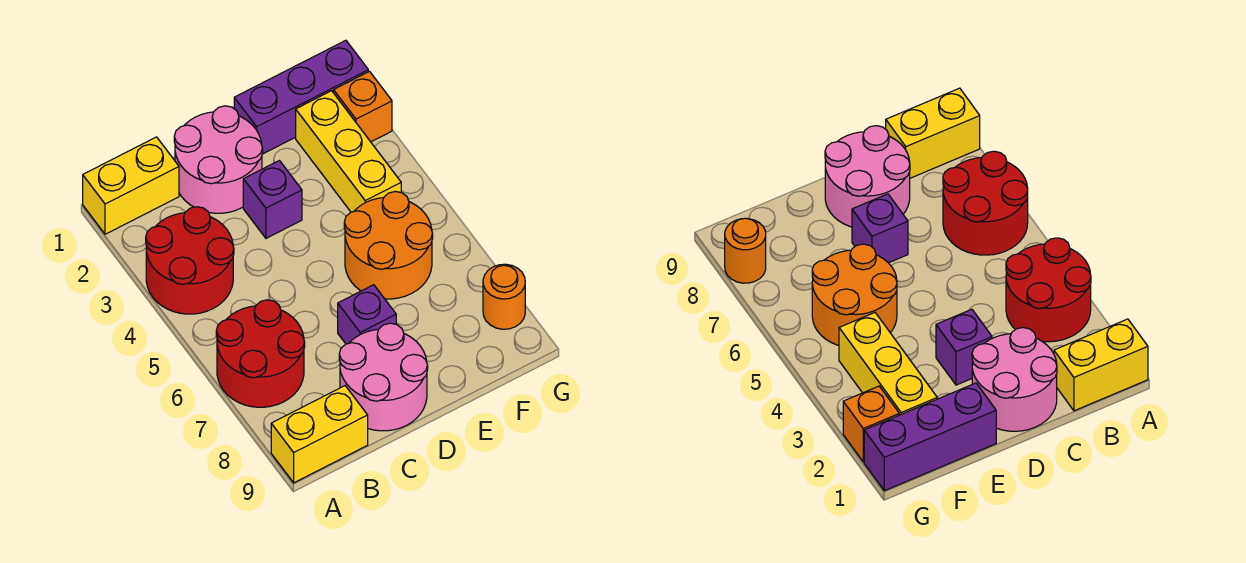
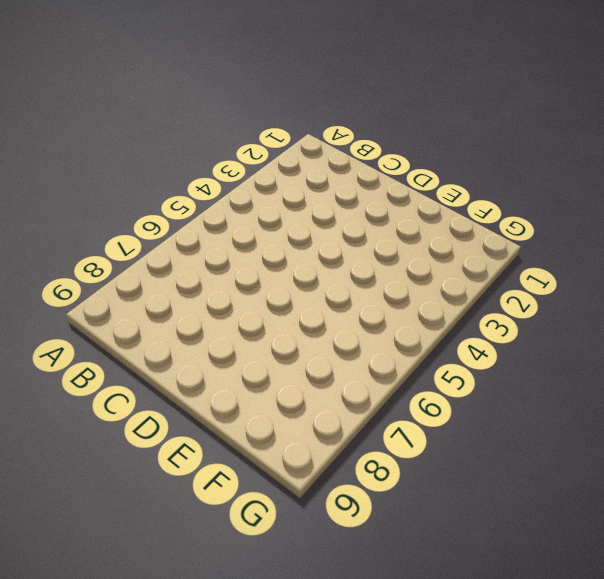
none -> yellow brick A1:B1 level 1
none -> red round brick A3:B4 level 1
none -> red round brick A6:B7 level 1

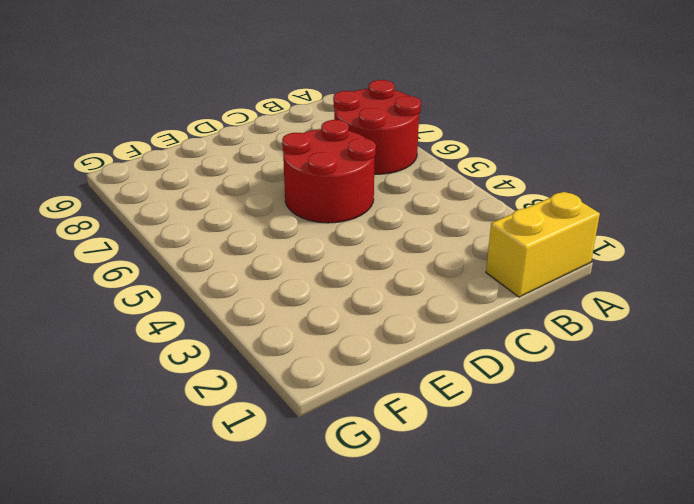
red round brick C5:D6 level 1 -> red round brick A3:B4 level 1
none -> yellow brick A9:B9 level 1
none -> pink round brick C1:D2 level 1
none -> pink round brick C8:D9 level 1

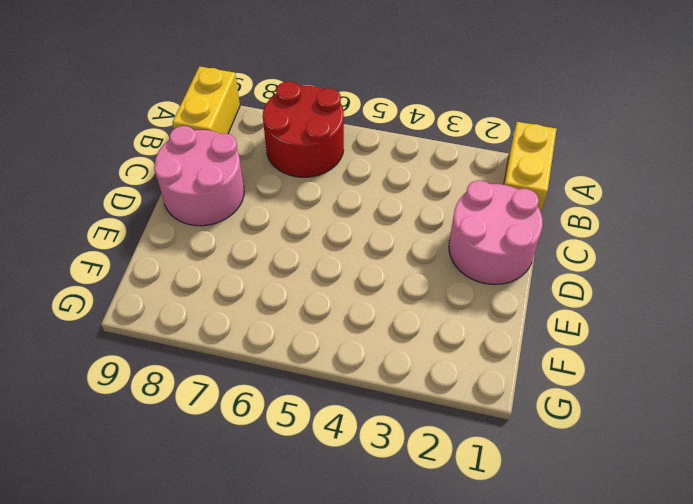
none -> red round brick A3:B4 level 1
none -> purple brick D3 level 1
none -> purple brick D7 level 1

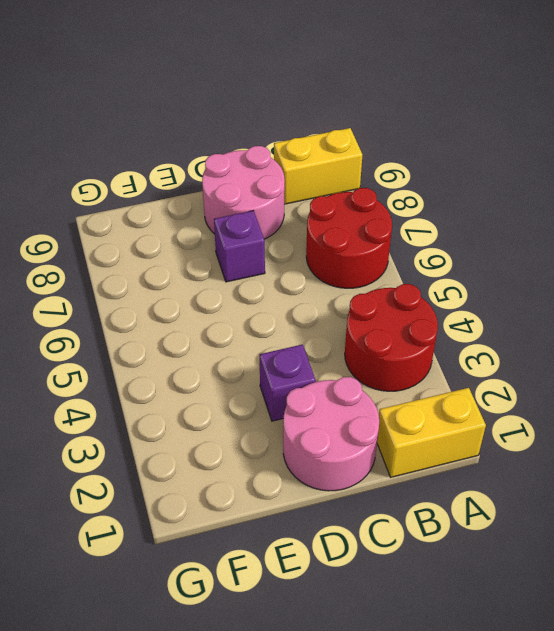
none -> purple brick E1:G1 level 1
none -> orange round brick E5:F6 level 1
none -> yellow brick F2:F4 level 1

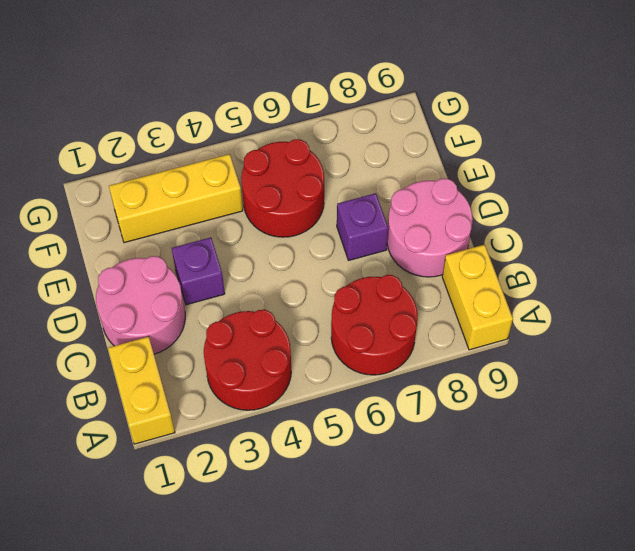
red round brick E5:F6 level 1 -> orange round brick E5:F6 level 1
none -> purple brick E1:G1 level 1
none -> orange brick G2 level 1
none -> orange round brick G8 level 1

